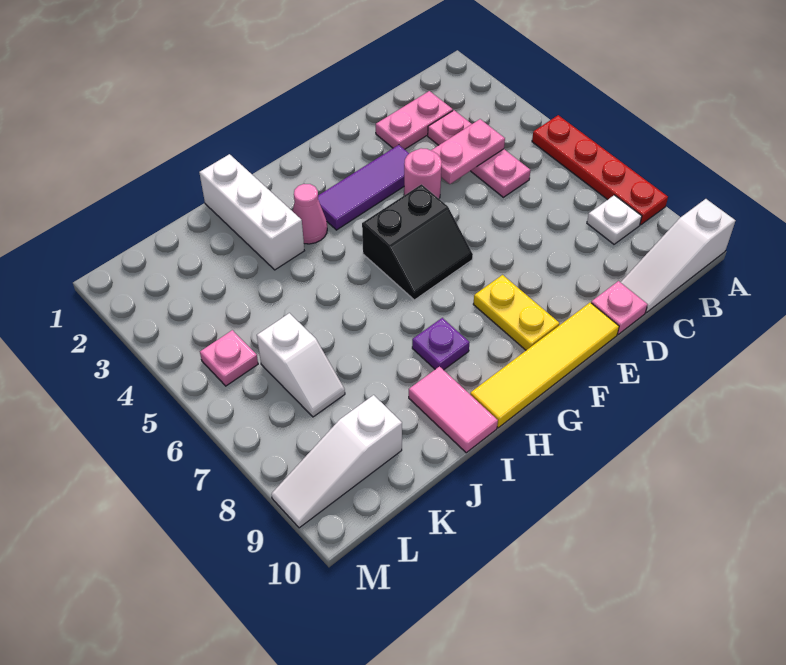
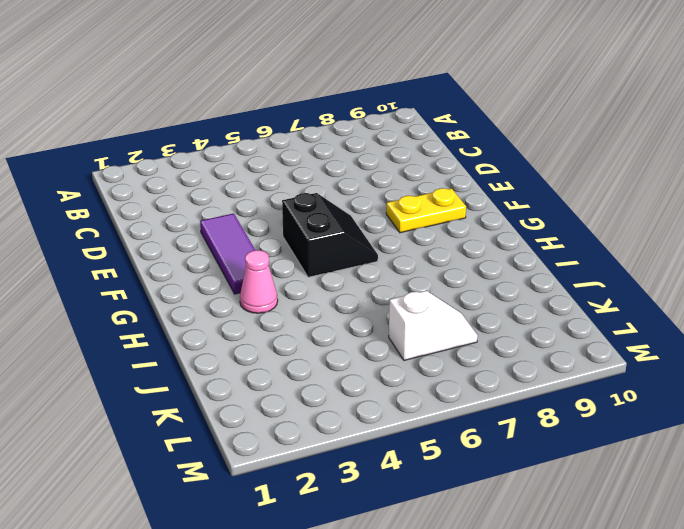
none -> red plate A5:A8 level 1
none -> white slope A10:C10 level 1 top A
none -> white plate B8 level 1

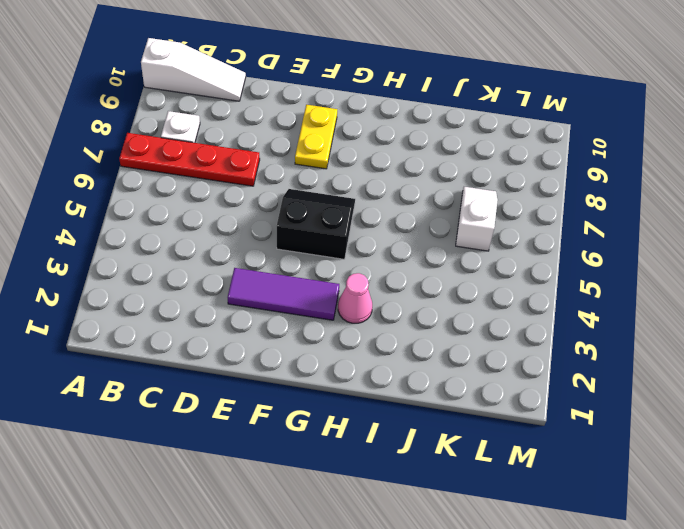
red plate A7:D7 level 1 -> red plate A5:A8 level 1
none -> pink plate C2:D2 level 1
none -> pink plate C3:C5 level 1
none -> pink plate D10 level 1

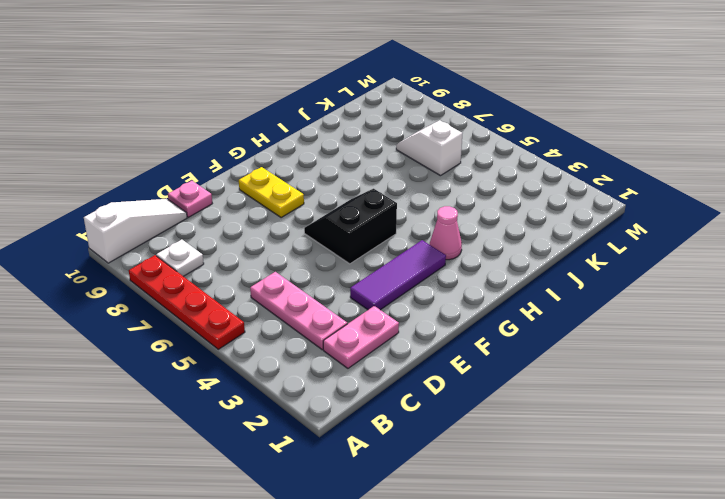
none -> pink round brick E4 level 1
none -> yellow tile E10:H10 level 1
none -> purple plate H8 level 1

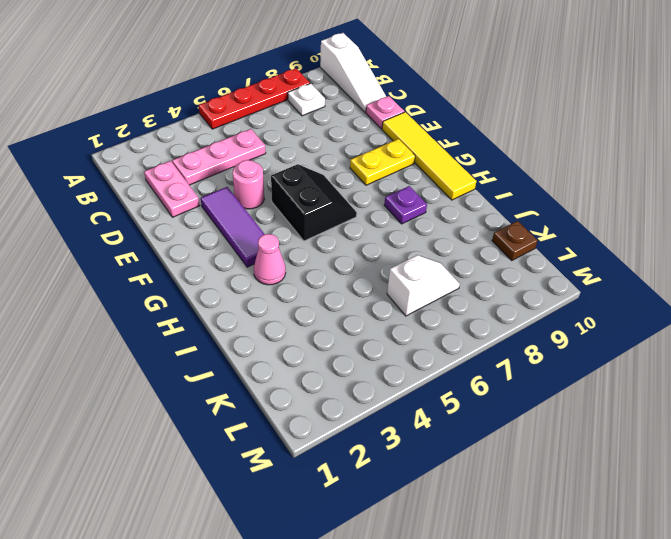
brown plate K10 level 1 -> none
none -> white brick I1:I3 level 1
none -> pink tile I9:I10 level 1
none -> white slope K9:M9 level 1 top K

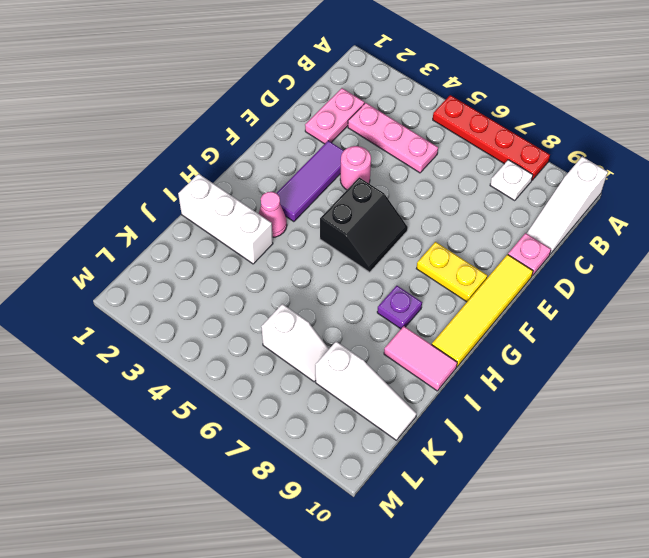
white slope K8:K10 level 1 top 8 -> white slope K9:M9 level 1 top K
none -> pink plate L5 level 1
none -> pink plate C4:D4 level 2

